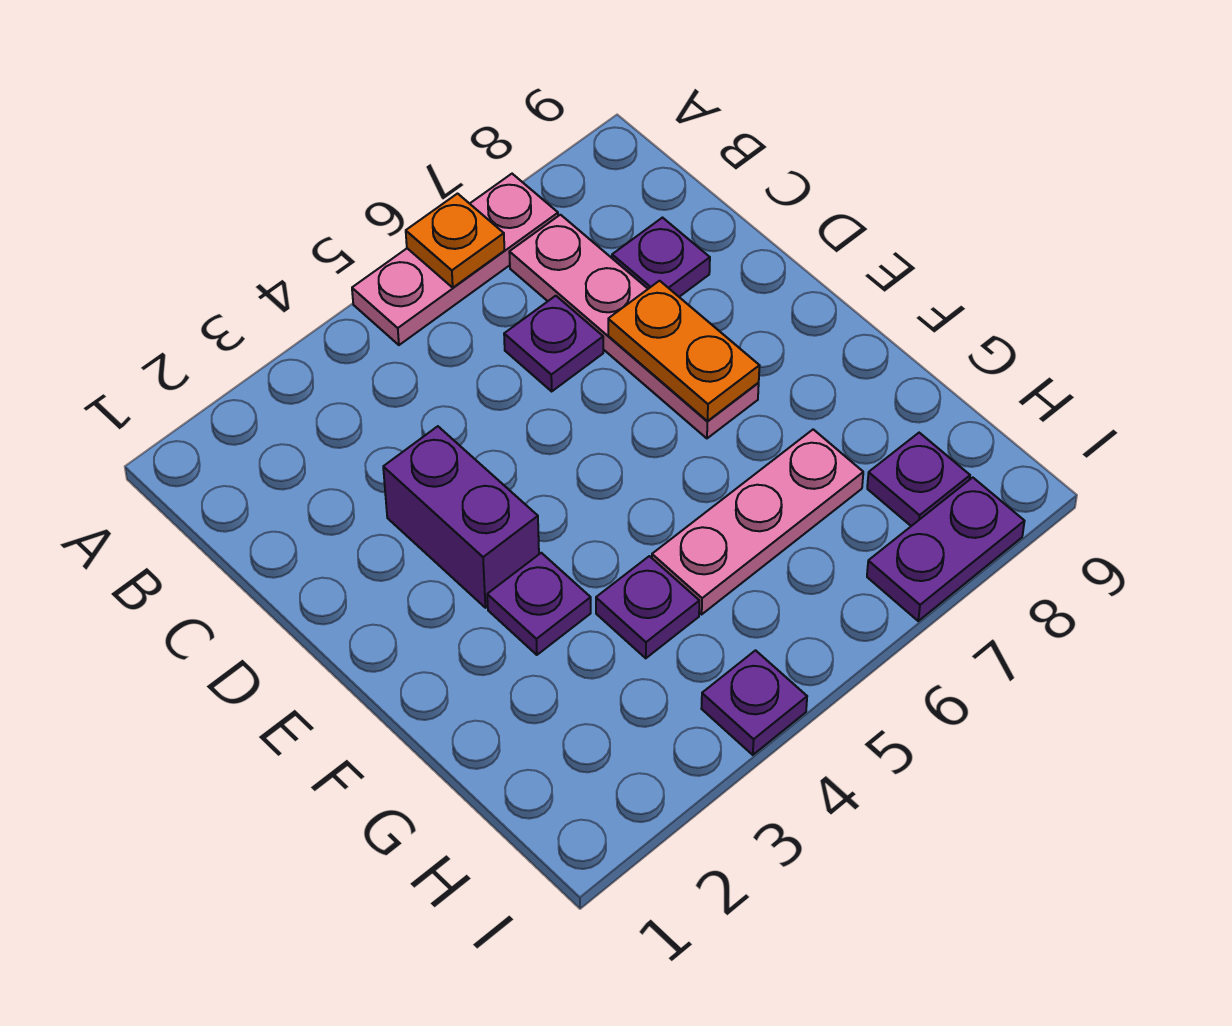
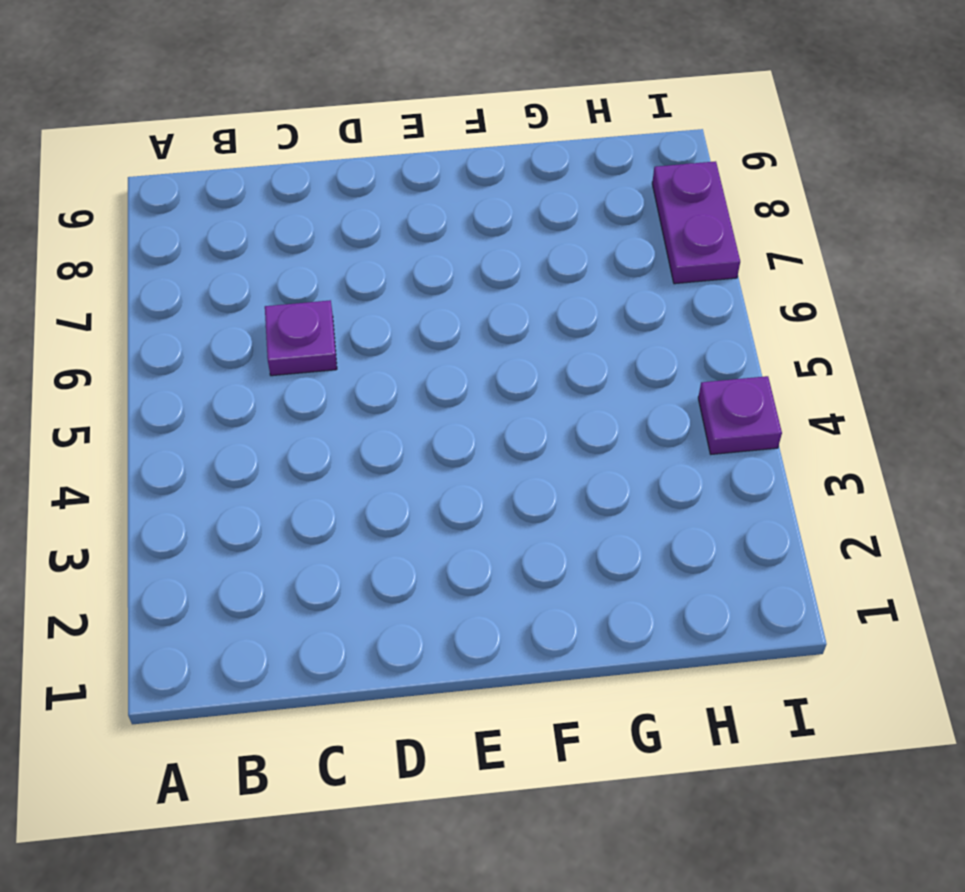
none -> pink plate A5:A7 level 1
none -> pink plate B7:E7 level 1
none -> purple plate C8 level 1

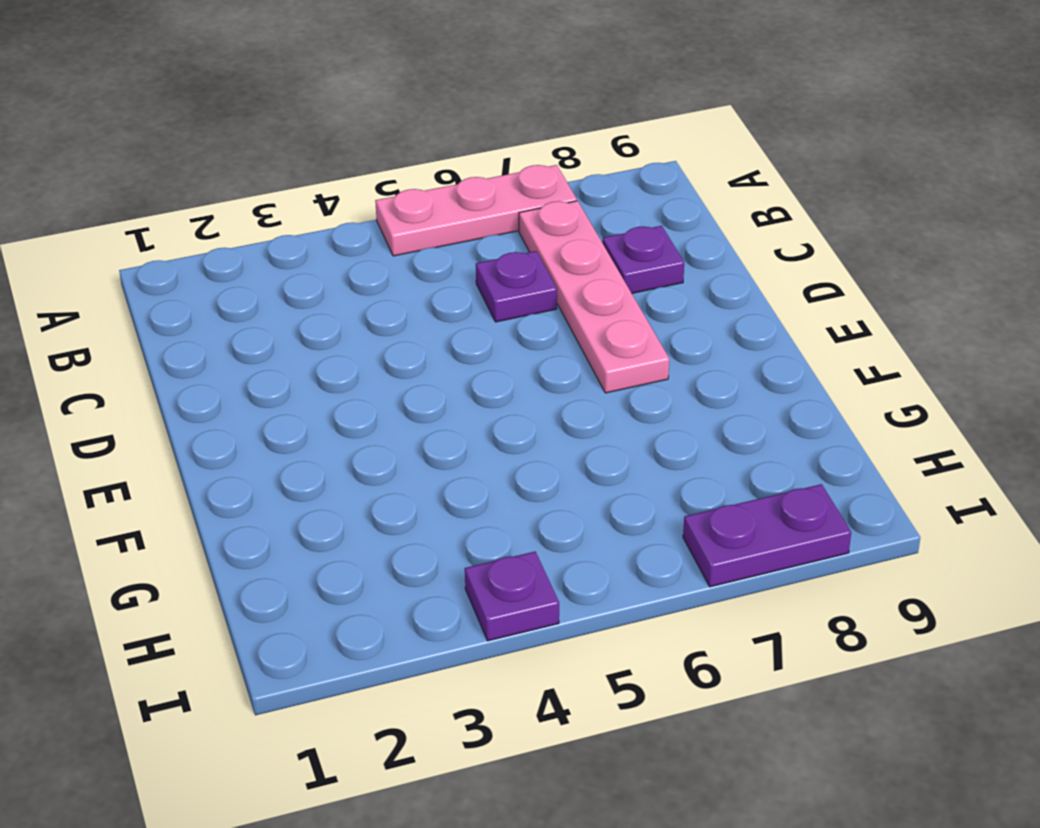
none -> purple brick D3:E3 level 1
none -> purple plate F3 level 1
none -> purple plate G4 level 1

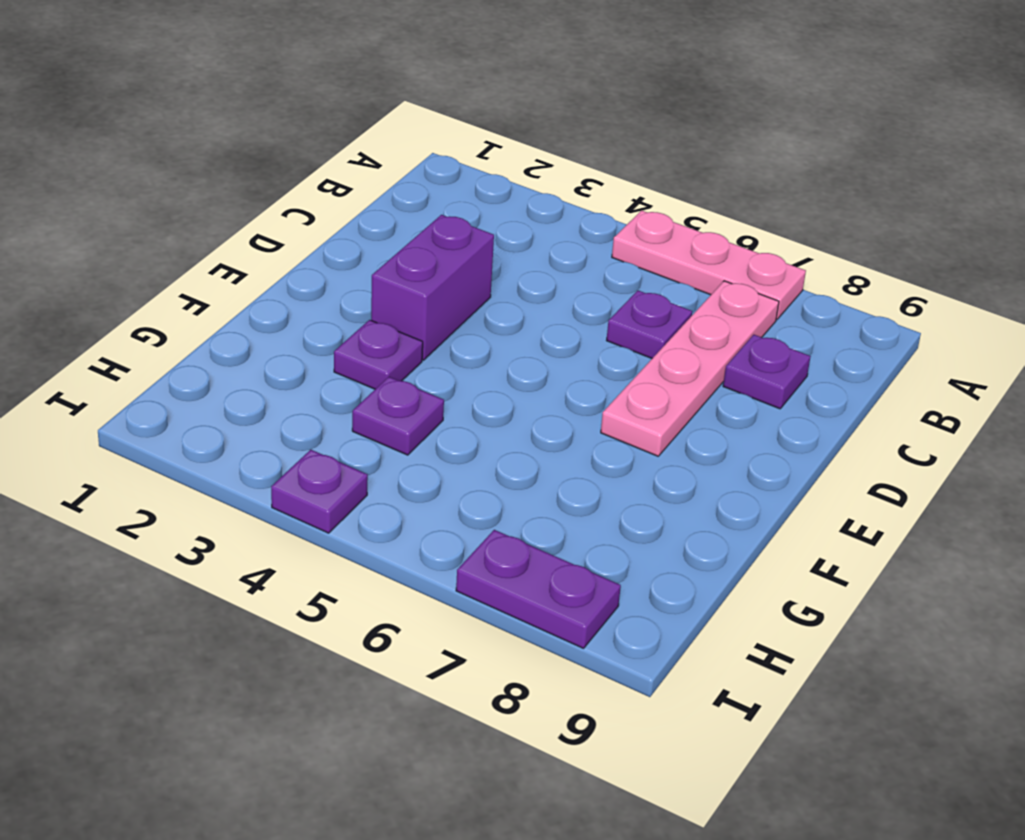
none -> pink plate G5:G7 level 1
none -> purple plate H8 level 1
none -> orange plate A6 level 2

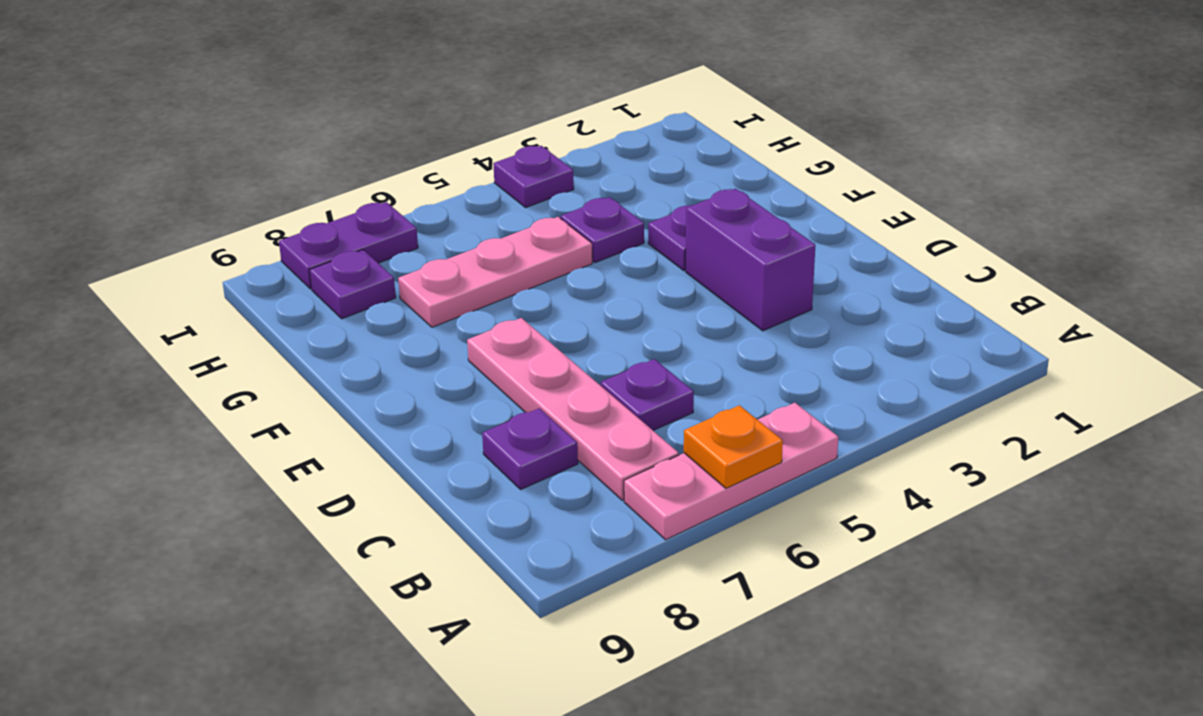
none -> orange plate D7:E7 level 2

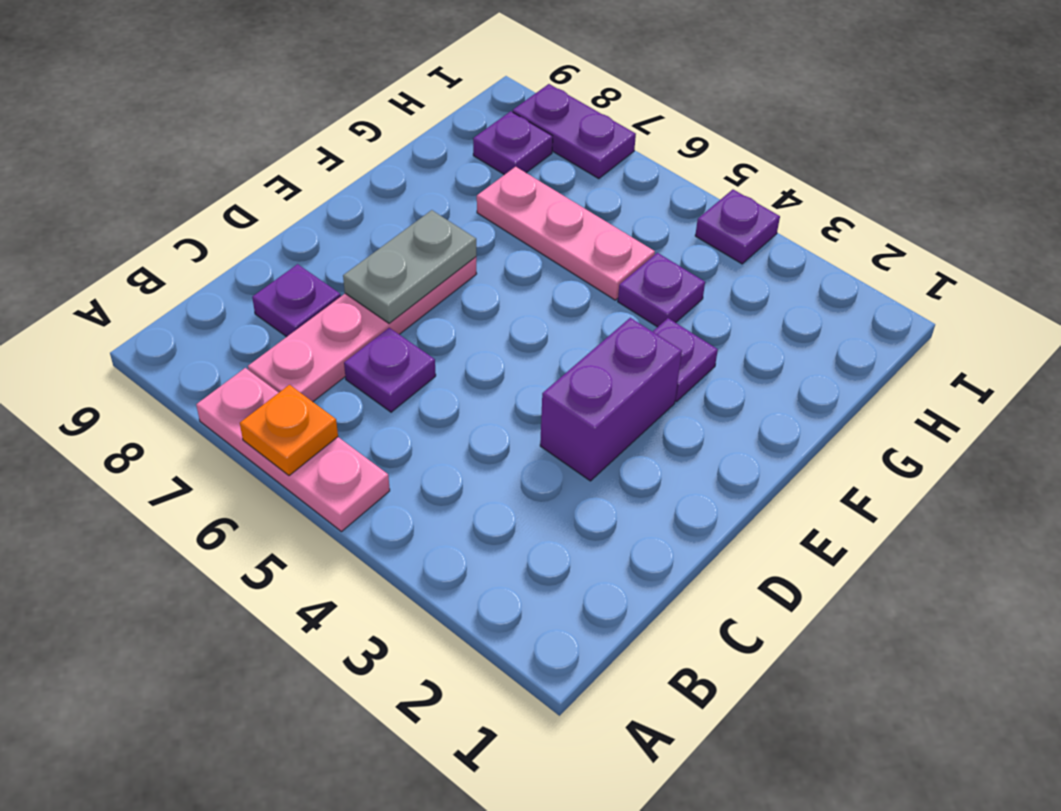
grey plate D7:E7 level 2 -> orange plate D7:E7 level 2

